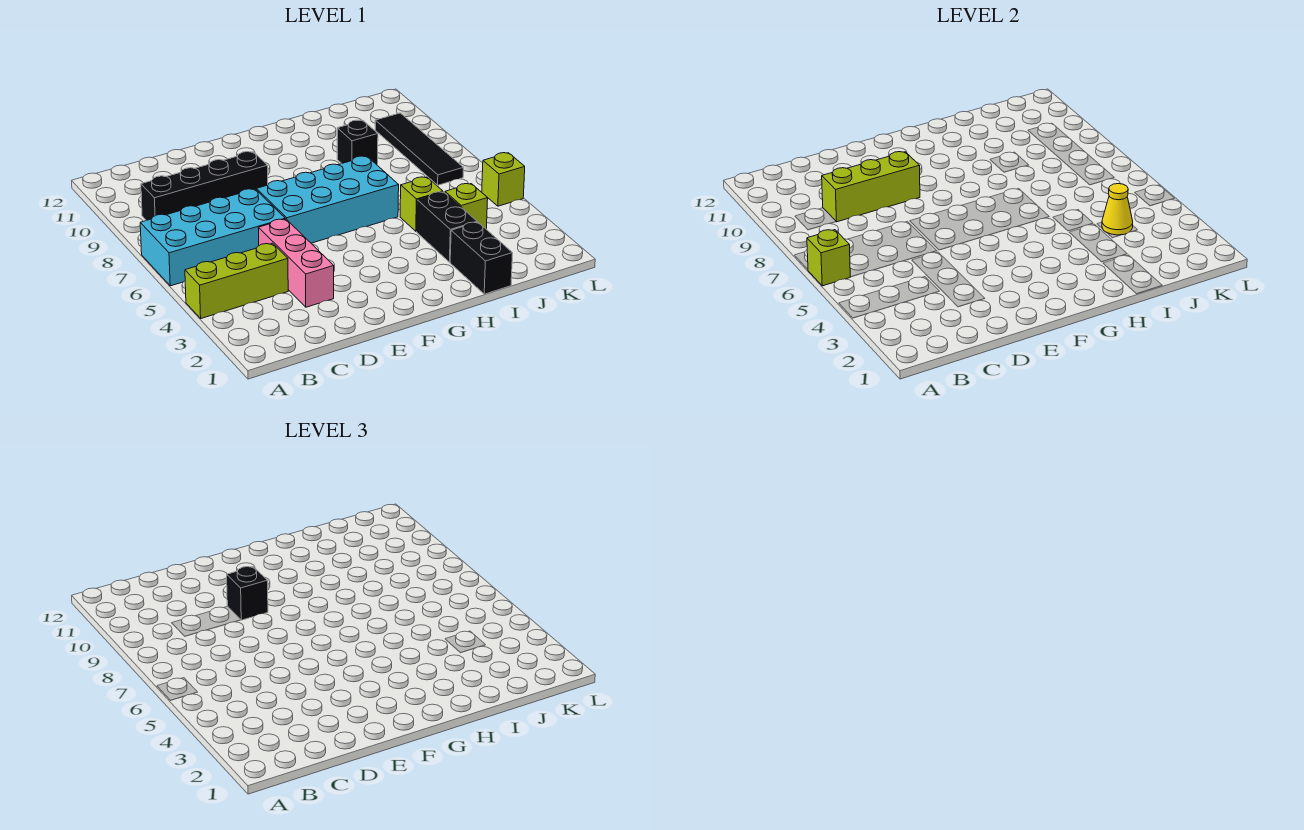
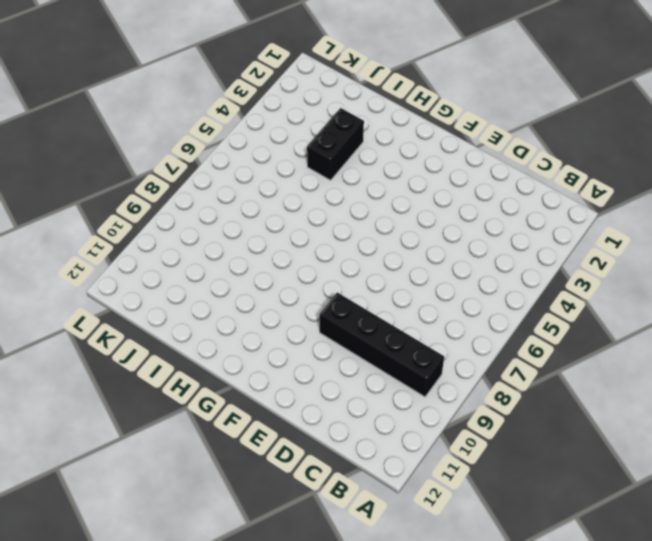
none -> lime brick A4:C4 level 1
none -> cyan brick A6:D7 level 1
none -> pink brick D3:D5 level 1

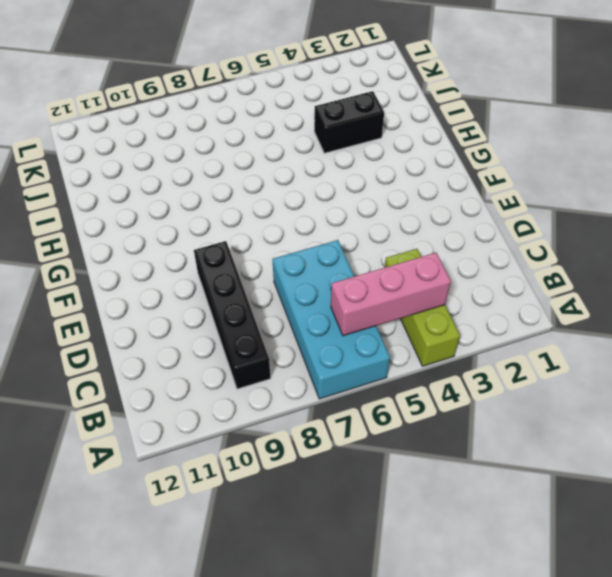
pink brick B4:B6 level 2 -> pink brick D3:D5 level 1
none -> cyan brick E6:H7 level 1
none -> black brick I1:I2 level 1
none -> lime brick I5 level 1

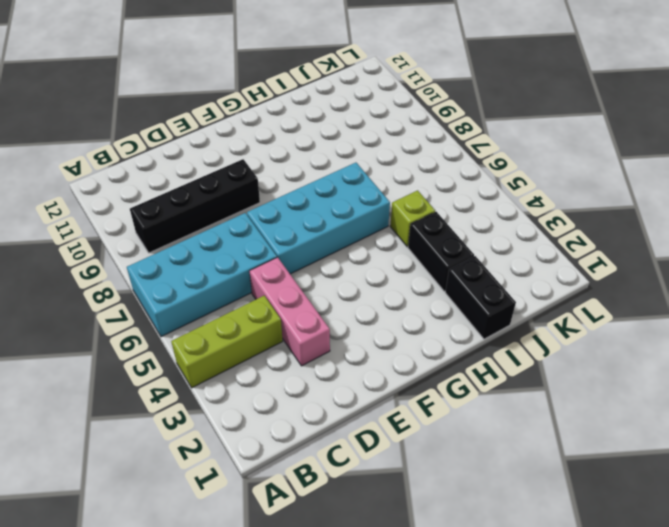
none -> black brick I9 level 1
none -> lime brick J4 level 1
none -> black tile K7:K10 level 1

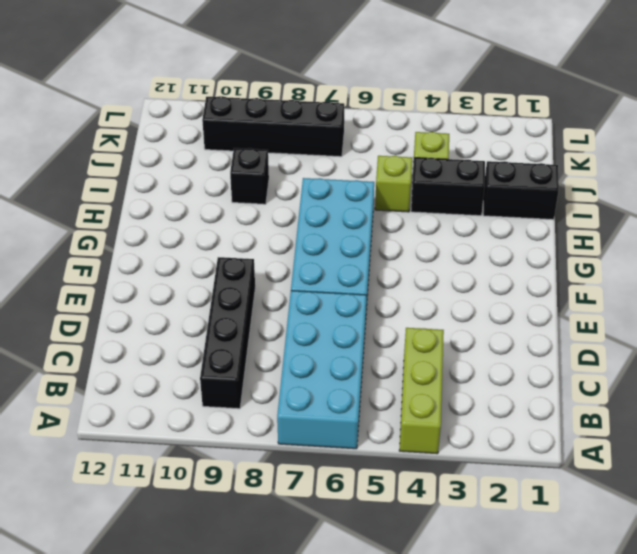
black brick K7:K10 level 1 -> black tile K7:K10 level 1
none -> pink brick D3:D5 level 1
none -> lime brick L5 level 1
none -> lime brick A6 level 2

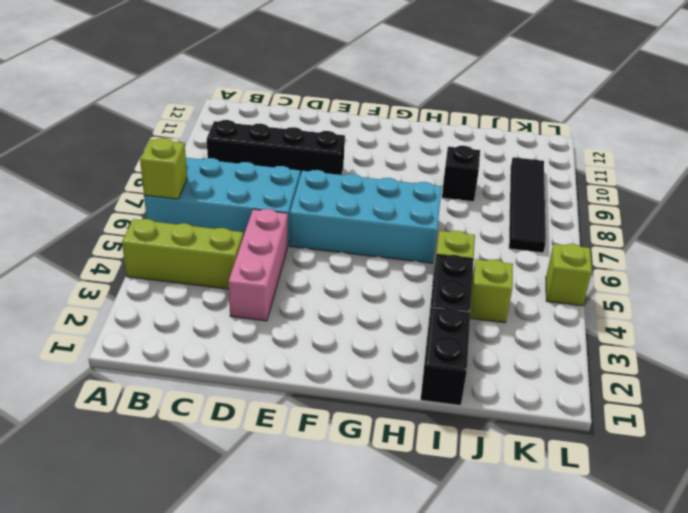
none -> lime brick C9:E9 level 2
none -> yellow cone J4 level 2
none -> black brick E9 level 3

